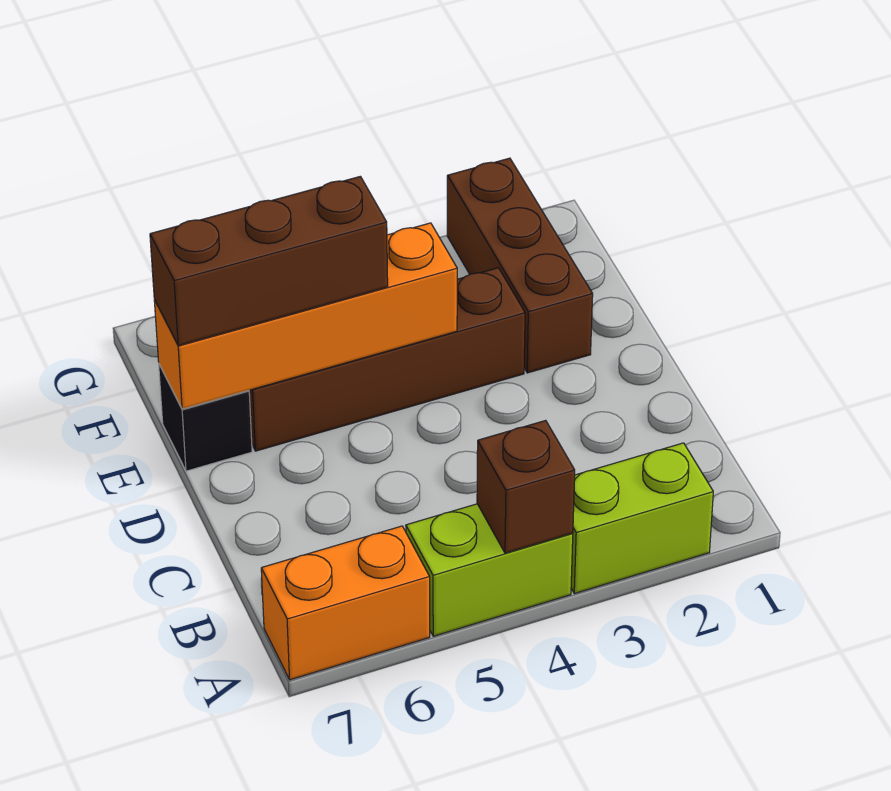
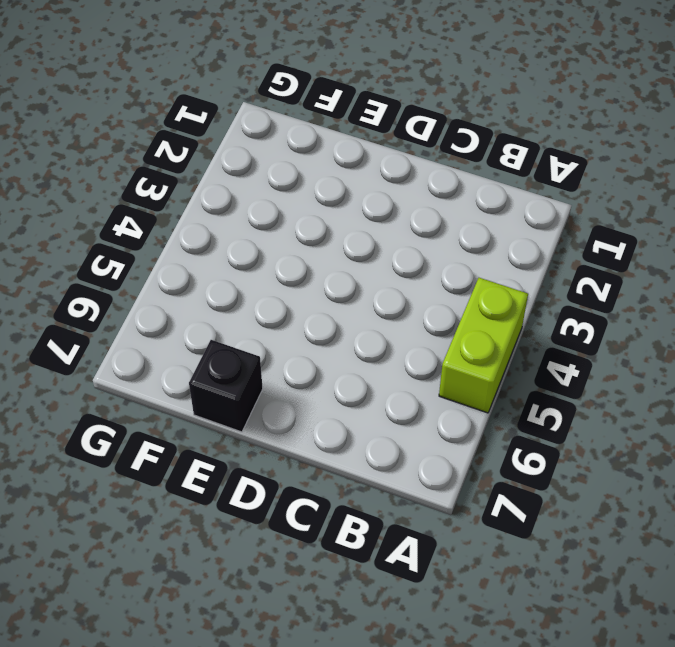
none -> lime brick A2:A3 level 1
none -> orange brick A6:A7 level 1

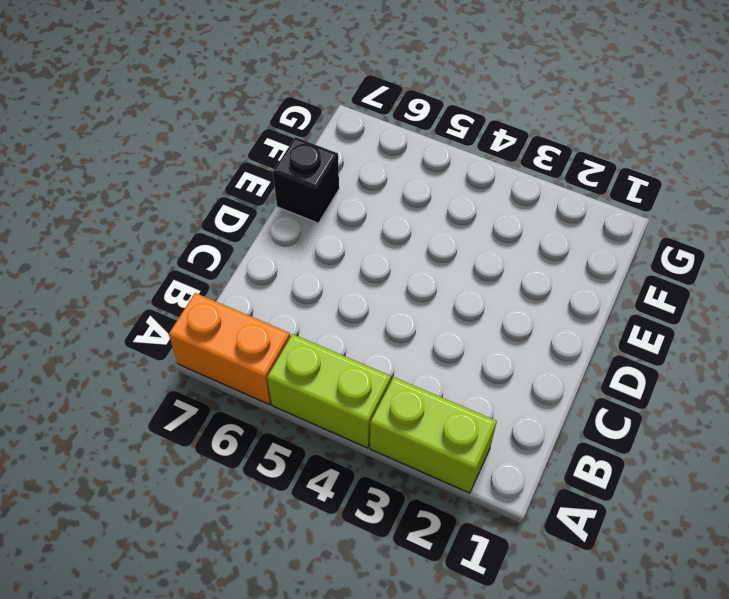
none -> brown brick E2:G2 level 1
none -> brown brick E3:E6 level 1

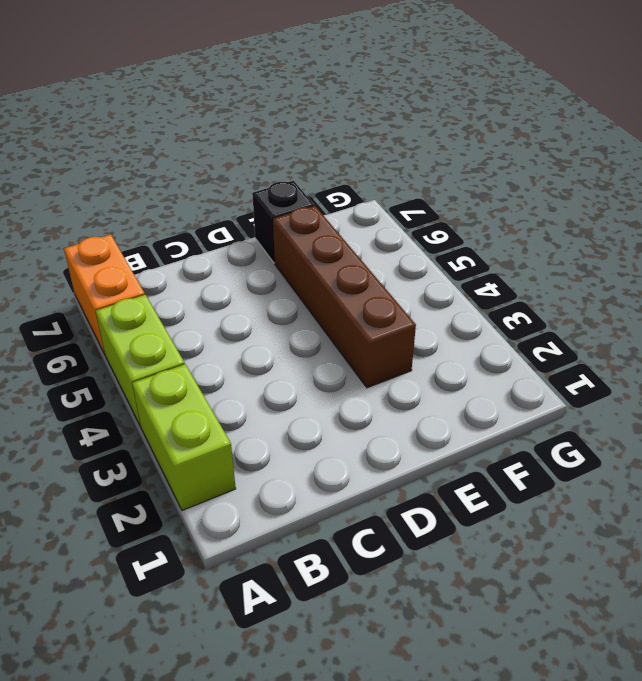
none -> brown brick E2:G2 level 1
none -> brown brick A4 level 2

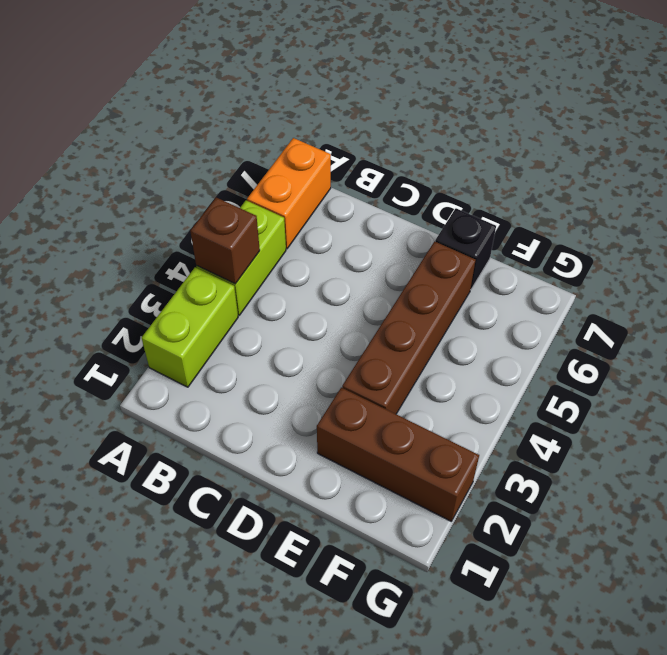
none -> orange brick E4:E7 level 2
none -> brown brick E5:E7 level 3

